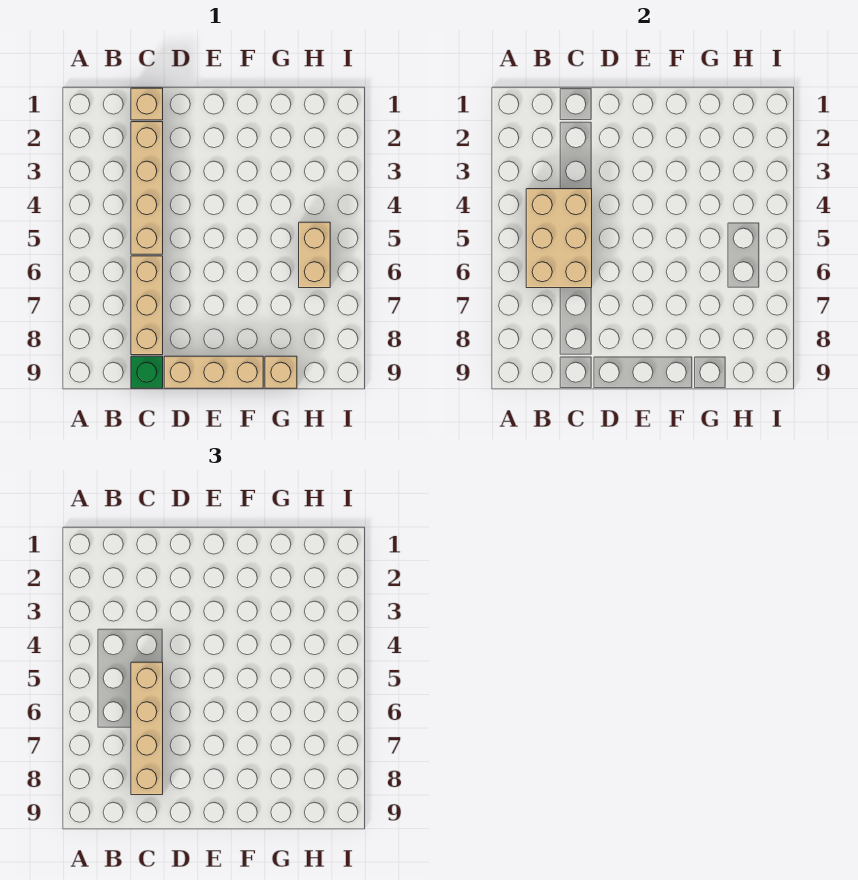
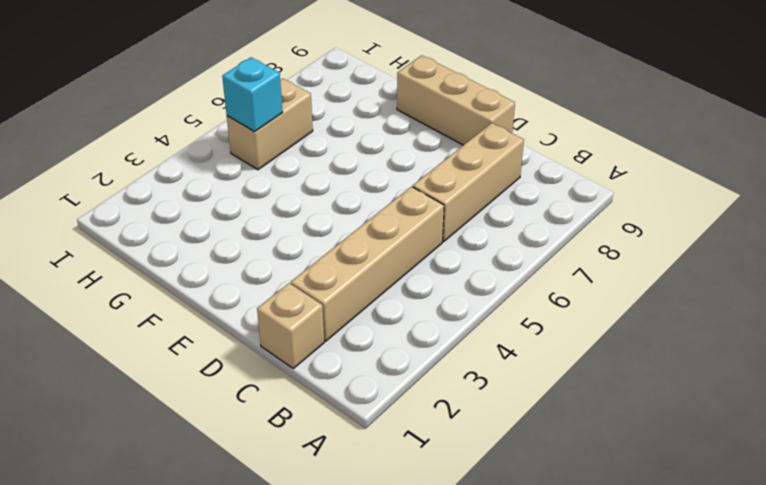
cyan brick H5 level 2 -> none
none -> green brick C9 level 1
none -> tan brick G9 level 1

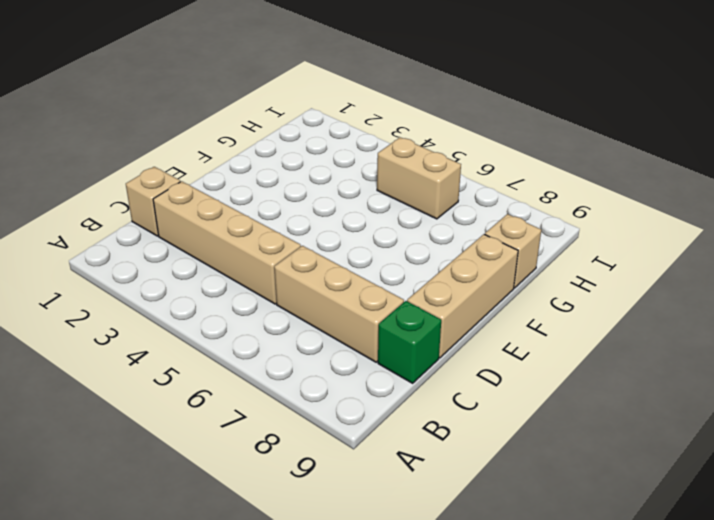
none -> tan brick B4:C6 level 2
none -> tan brick C5:C8 level 3

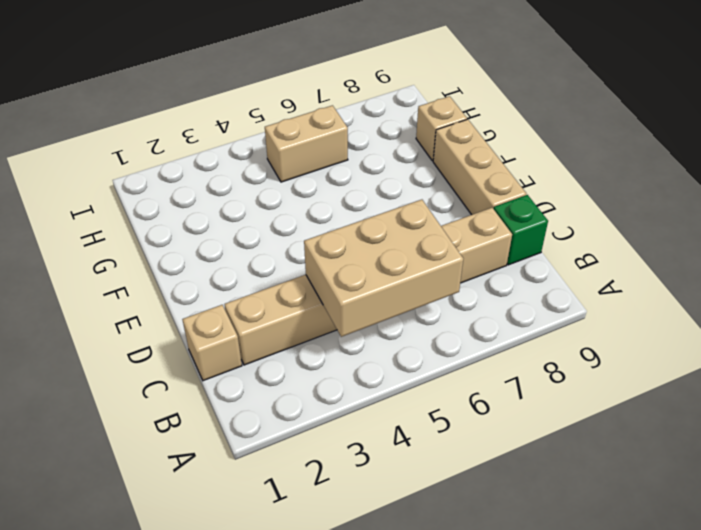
none -> tan brick C5:C8 level 3

